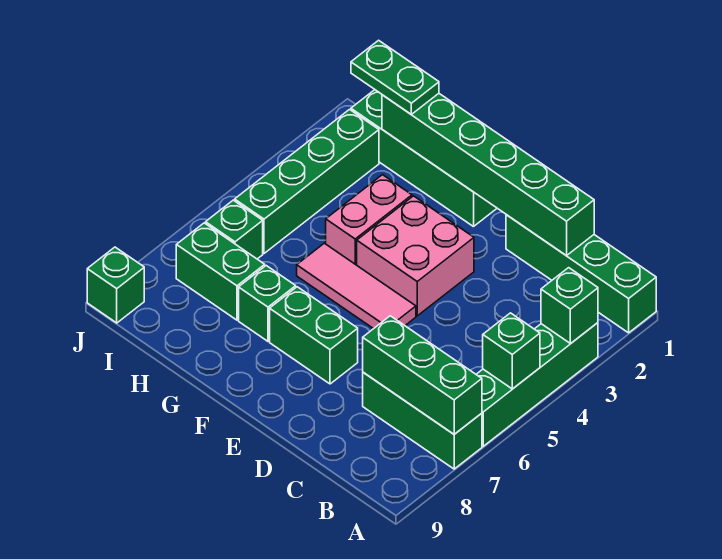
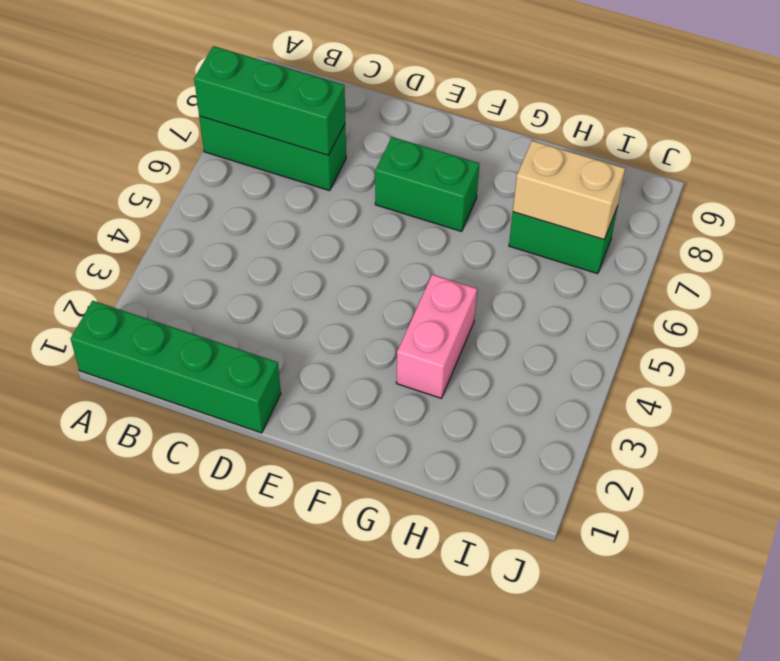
tan brick H7:I7 level 2 -> none
none -> green brick A3:A6 level 1
none -> pink brick E3:F4 level 1
none -> pink tile E5:G5 level 1

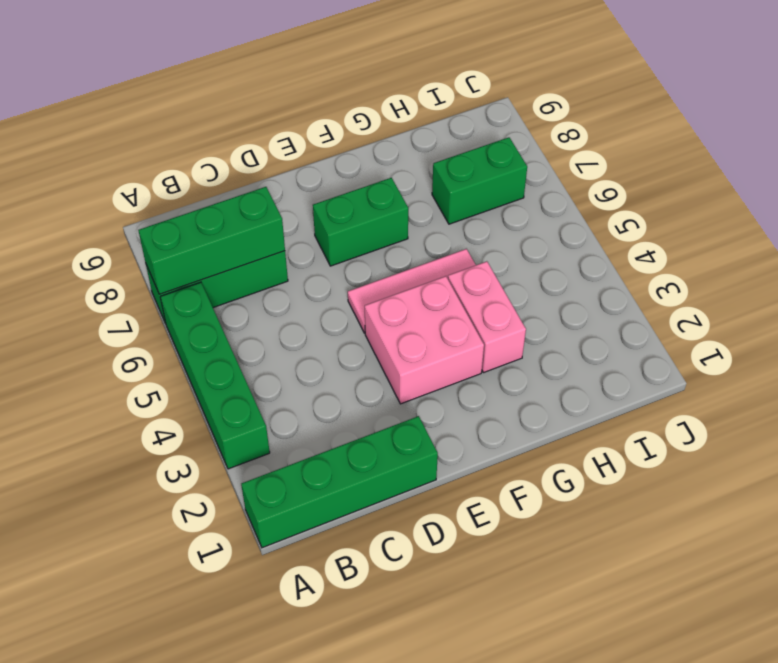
none -> green brick F1:I1 level 1
none -> green brick G7 level 1
none -> green brick I2:I5 level 1

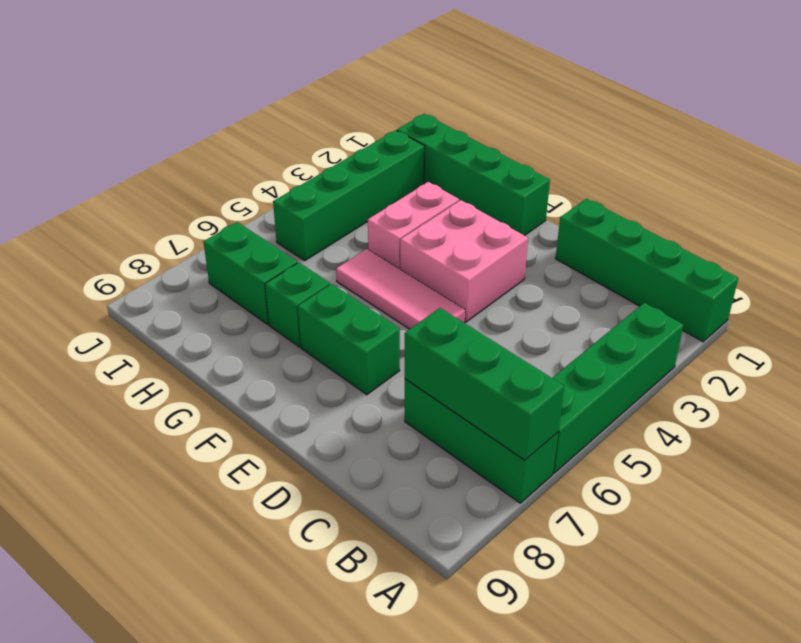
none -> green brick I6 level 1
none -> green brick J9 level 1
none -> green brick A3 level 2

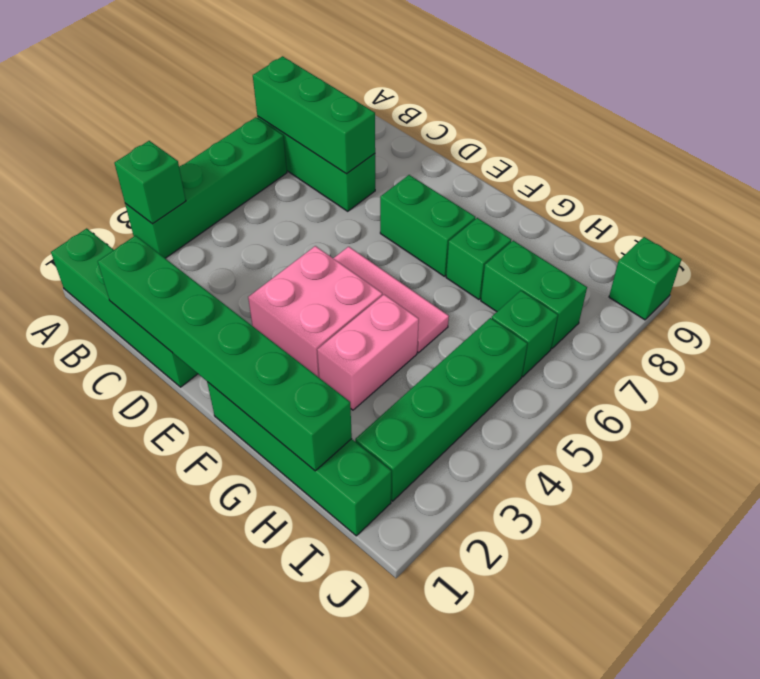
none -> green brick A5 level 2
none -> green plate H1:I1 level 3

